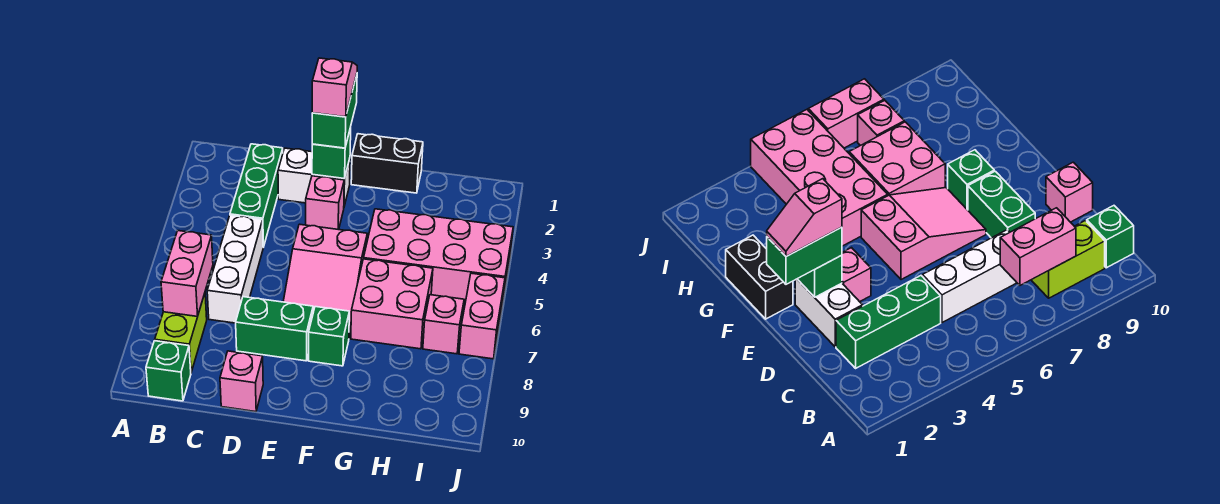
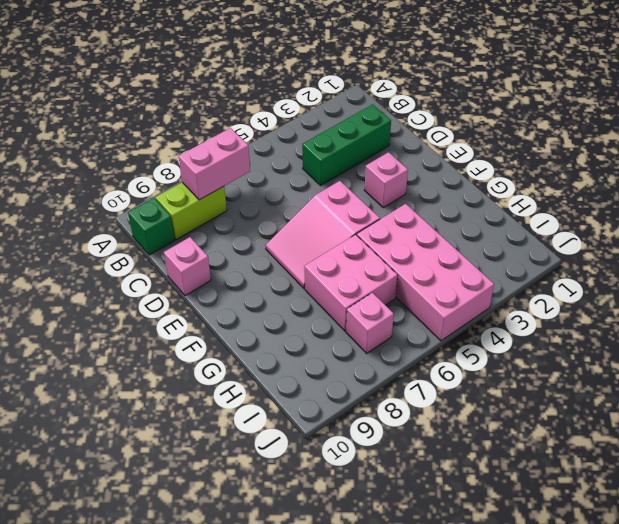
none -> white brick C5:C7 level 1
none -> white brick D2:E2 level 1
none -> green brick D8:E8 level 1

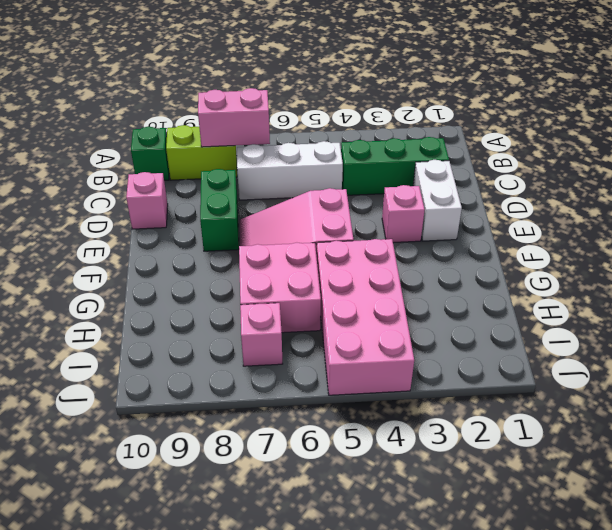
none -> black brick F1:G1 level 1
none -> green brick F8 level 1
none -> pink brick J6:J7 level 1

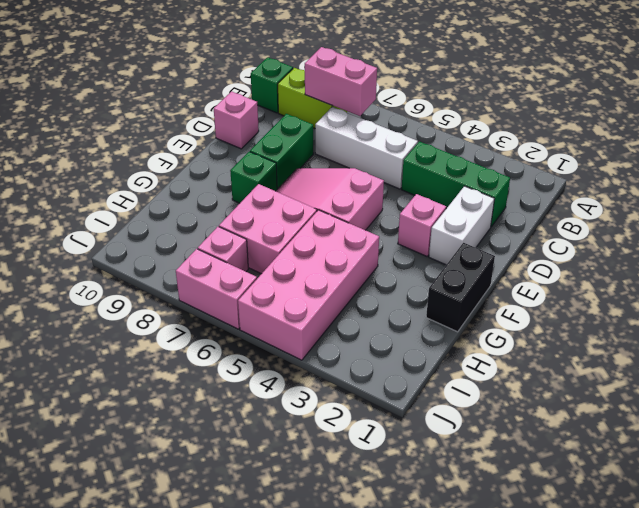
none -> green brick E2 level 2
none -> green brick E1:E2 level 3
none -> pink slope E1:E2 level 4 top 2

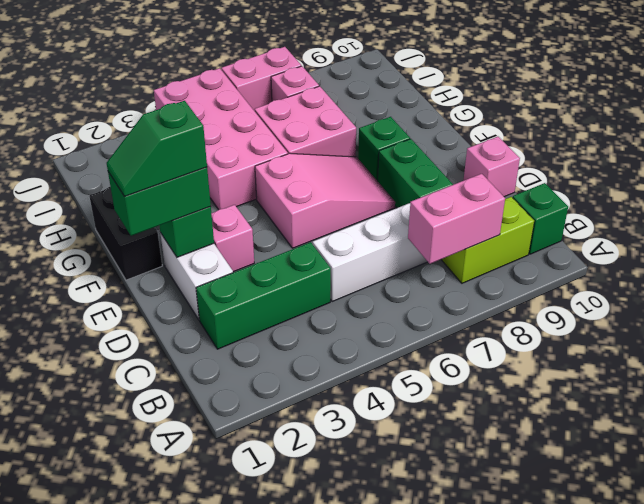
green slope E1:E2 level 4 top 2 -> pink slope E1:E2 level 4 top 2

